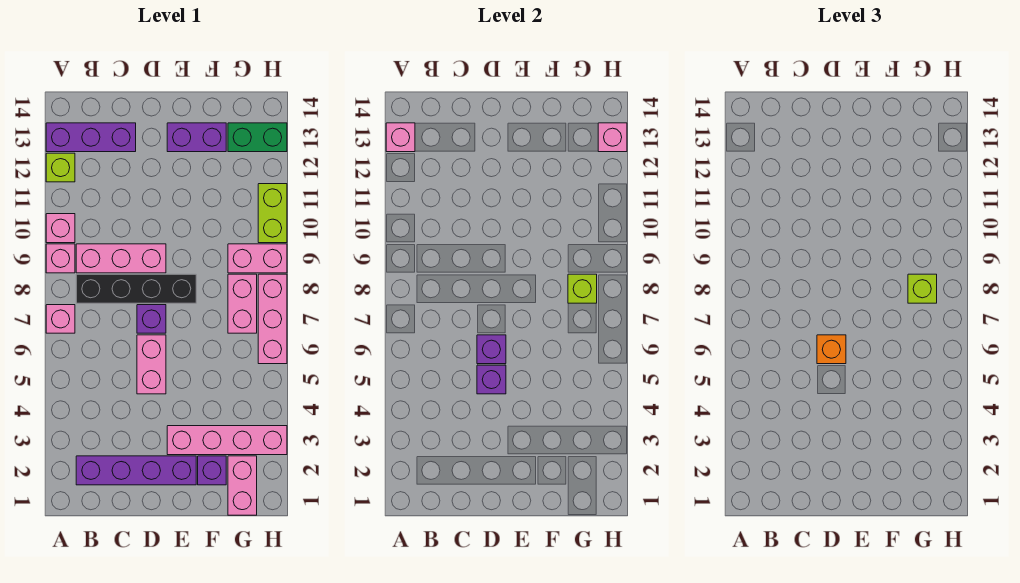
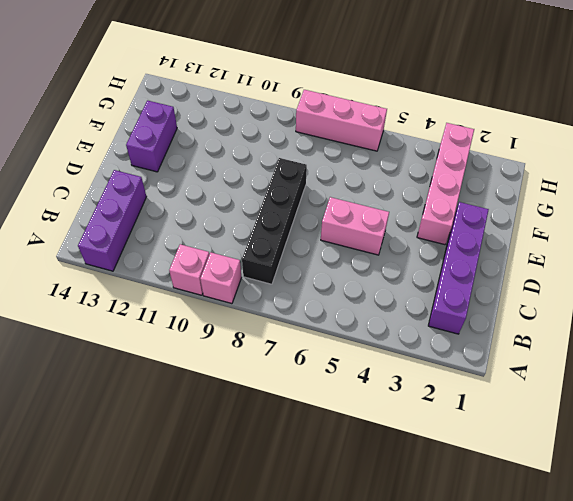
none -> pink brick A7 level 1
none -> lime brick A12 level 1
none -> pink brick B9:D9 level 1

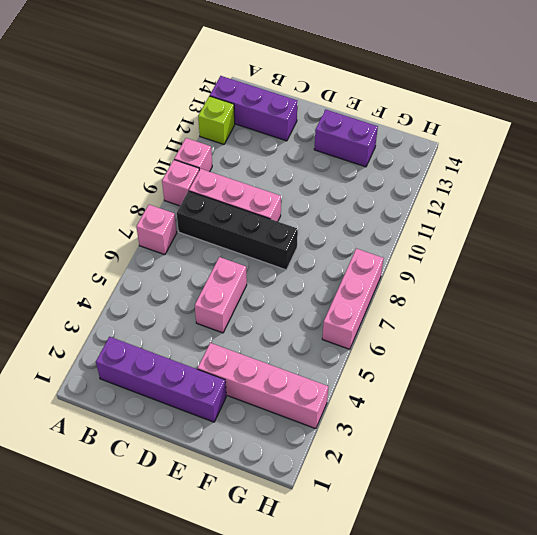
none -> purple brick D7 level 1
none -> purple brick F2 level 1
none -> pink brick G1:G2 level 1

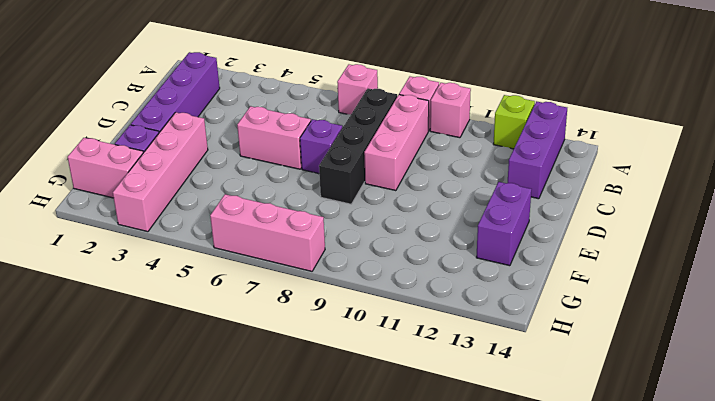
none -> pink brick G7:G8 level 1
none -> pink brick G9:H9 level 1
none -> green brick G13:H13 level 1

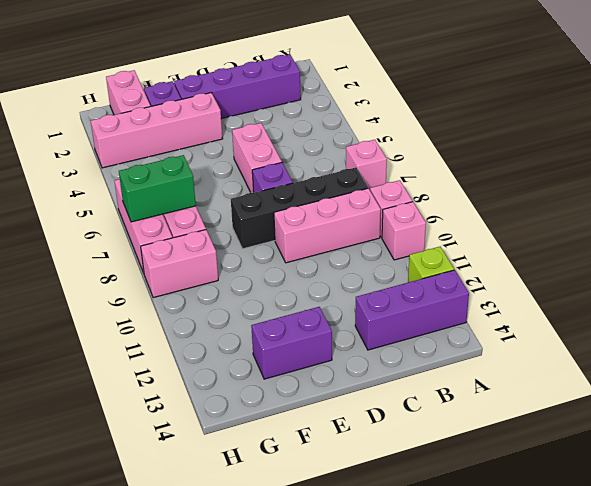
green brick G7:H7 level 2 -> green brick G13:H13 level 1
none -> lime brick H10:H11 level 1
none -> pink brick A13 level 2
none -> purple brick D5 level 2

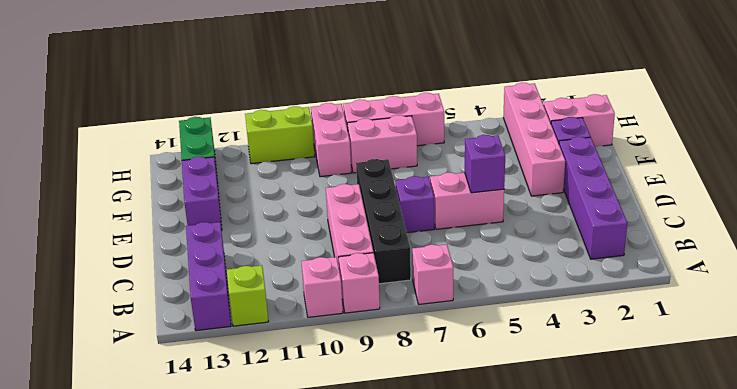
none -> pink brick A13 level 2
none -> purple brick D6 level 2
none -> lime brick G8 level 2

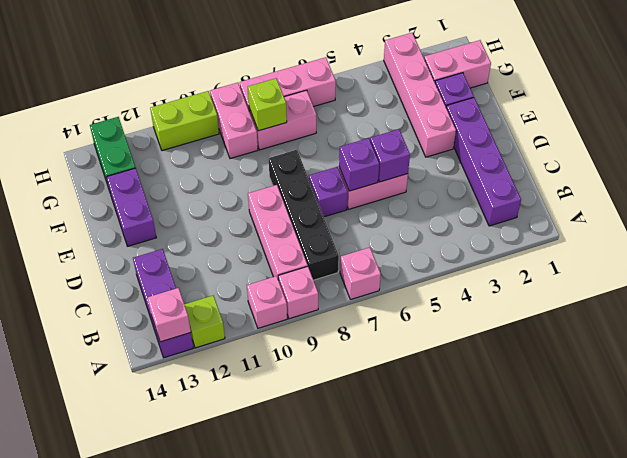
none -> pink brick H13 level 2
none -> orange brick D6 level 3
none -> lime brick G8 level 3

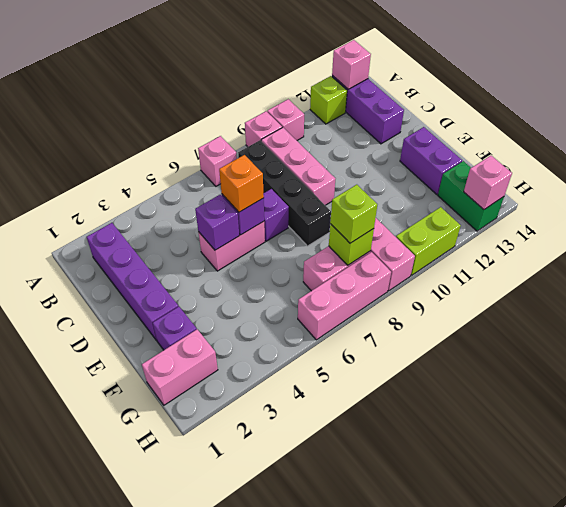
none -> pink brick E3:H3 level 1

